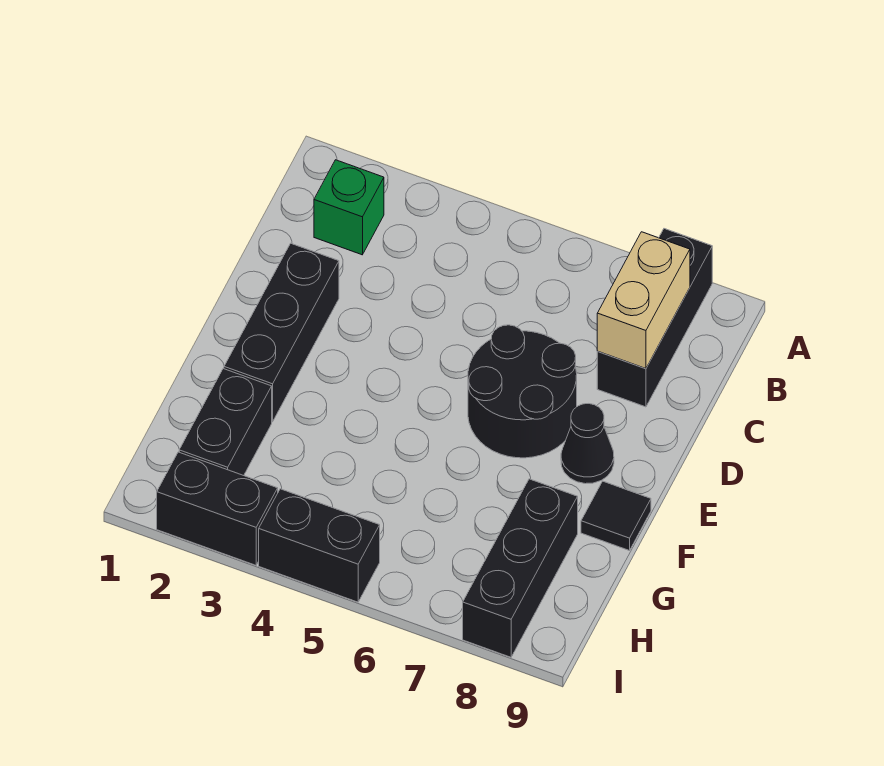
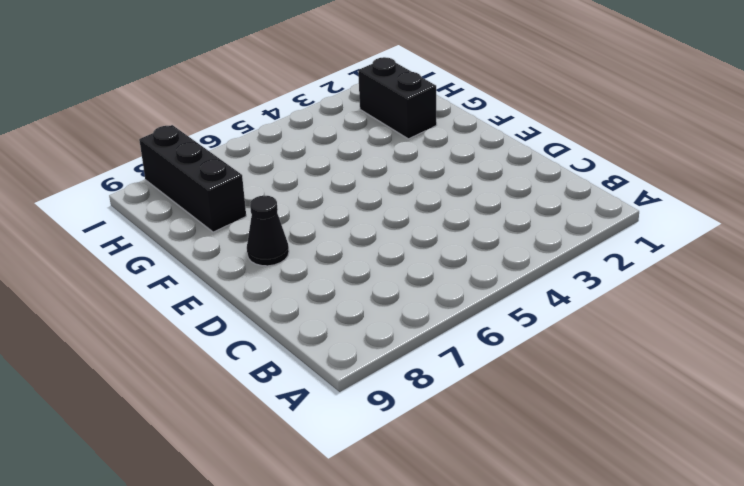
none -> black brick A8:C8 level 1
none -> green brick B2 level 1

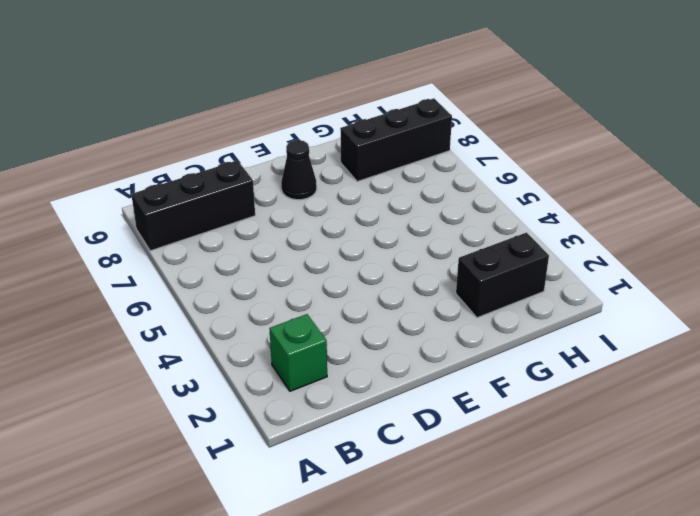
none -> black brick D2:F2 level 1
none -> black round brick D6:E7 level 1

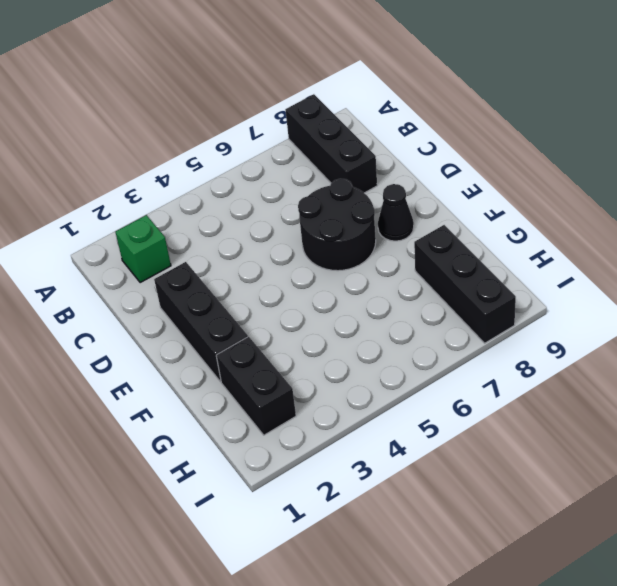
none -> black tile F9 level 1
none -> black brick I2:I3 level 1

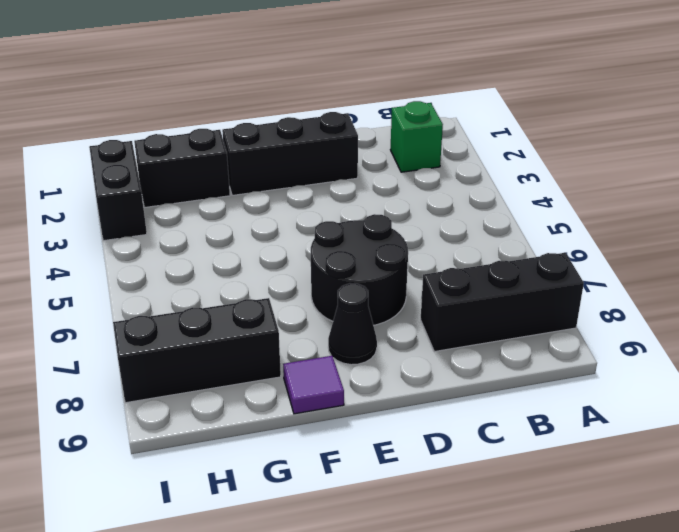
purple tile F9 level 1 -> black tile F9 level 1
none -> black brick I4:I5 level 1
none -> tan brick B8:C8 level 2

